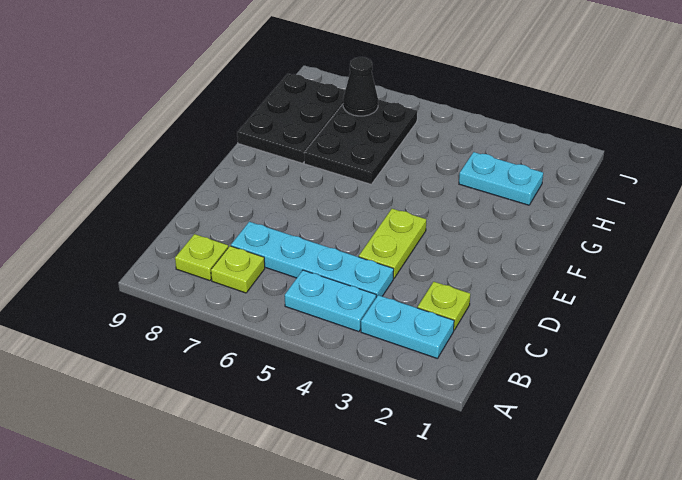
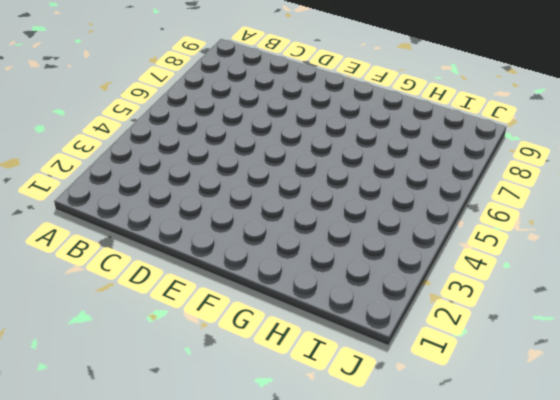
none -> cyan plate B2:B3 level 1
none -> cyan plate B4:B5 level 1

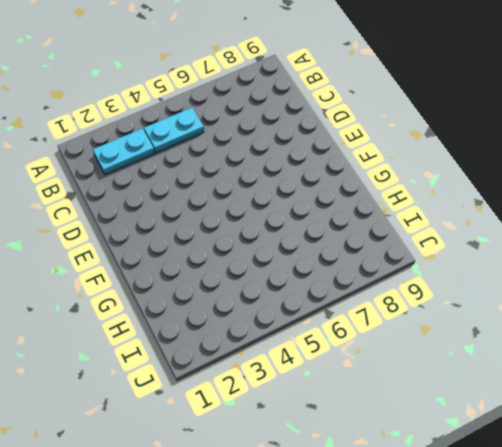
none -> lime plate B7 level 1
none -> lime plate B8 level 1

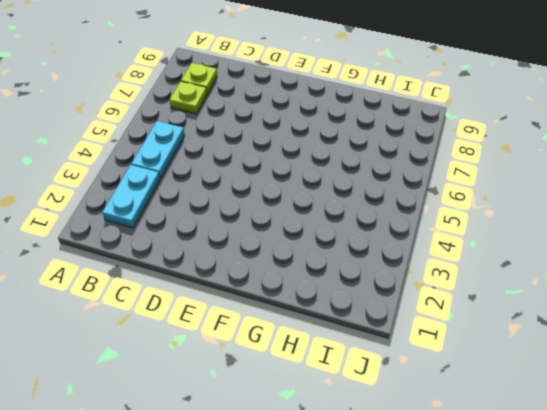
none -> lime plate C2 level 1
none -> cyan plate C4:C7 level 1

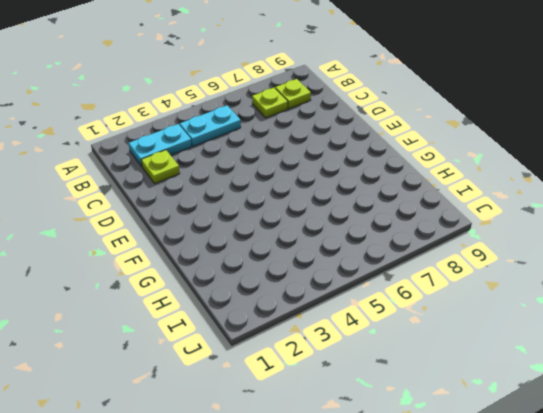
none -> cyan plate C4:C7 level 1
none -> lime plate D4:E4 level 1

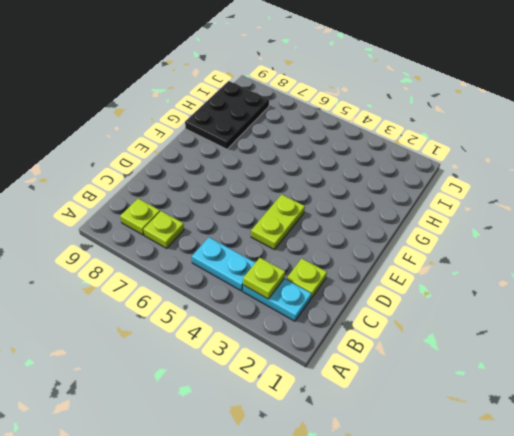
lime plate B3 level 2 -> none
none -> cyan plate C4:C7 level 1
none -> black plate G6:I7 level 1

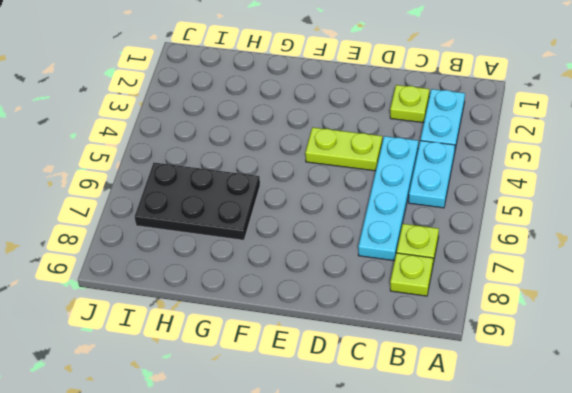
none -> black plate G8:I9 level 1
none -> cyan plate H2:H3 level 1

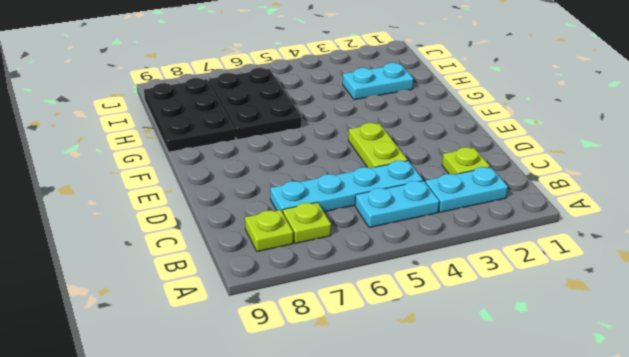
none -> black cone I7 level 2

